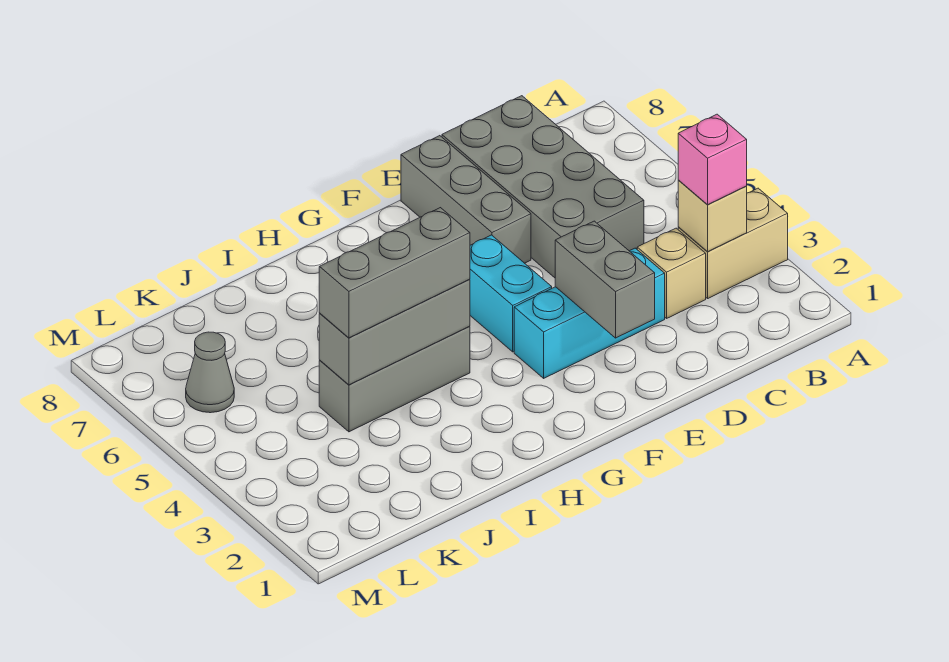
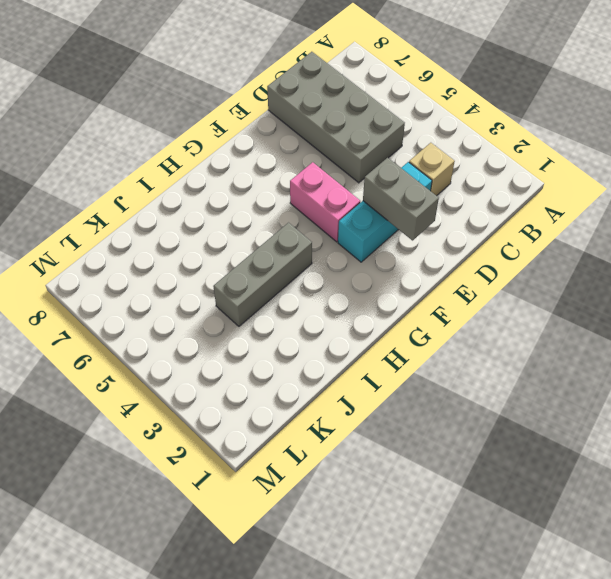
pink brick F4:F5 level 1 -> cyan brick F4:F5 level 1
none -> tan brick A3:B3 level 1
none -> grey brick E6:E8 level 1
none -> grey cone L6 level 1

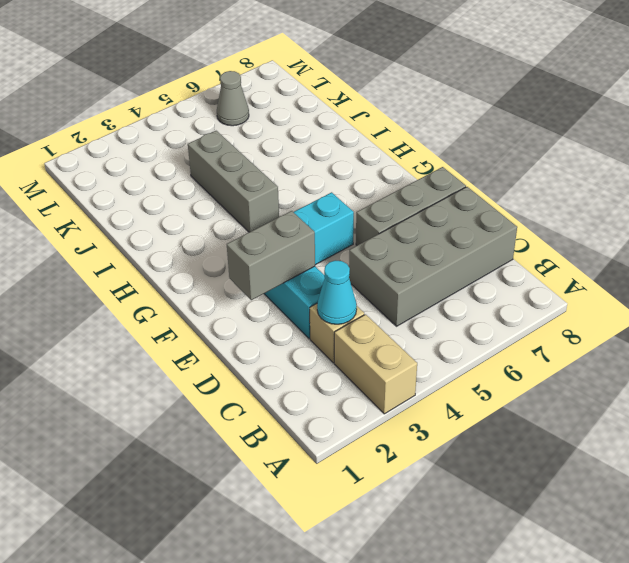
cyan cone C3 level 2 -> none
none -> tan brick B3 level 2
none -> grey brick H4:J4 level 2
none -> pink brick B3 level 3

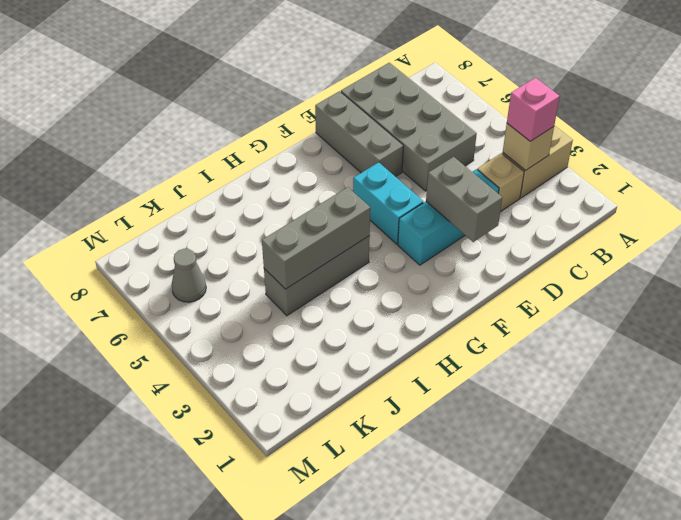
none -> grey brick H4:J4 level 3

